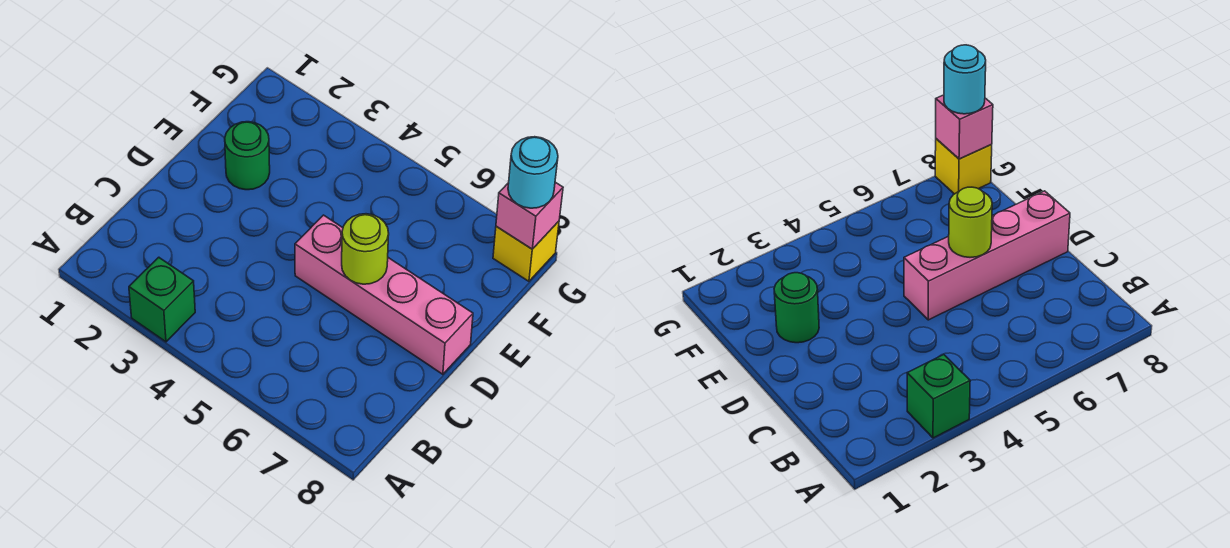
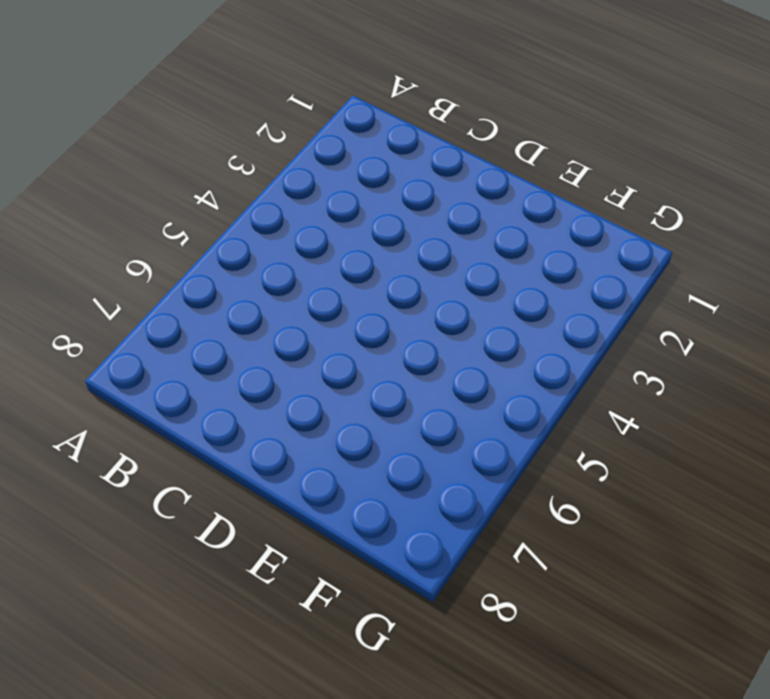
none -> green brick A3 level 1
none -> pink brick D5:D8 level 1

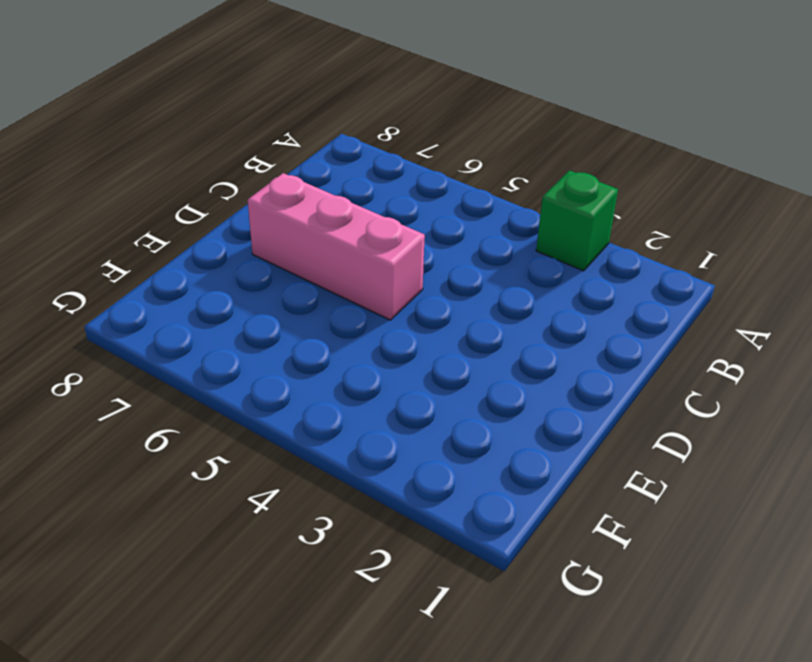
pink brick D5:D7 level 1 -> pink brick D5:D8 level 1
none -> green round brick E2 level 1
none -> yellow brick G8 level 1

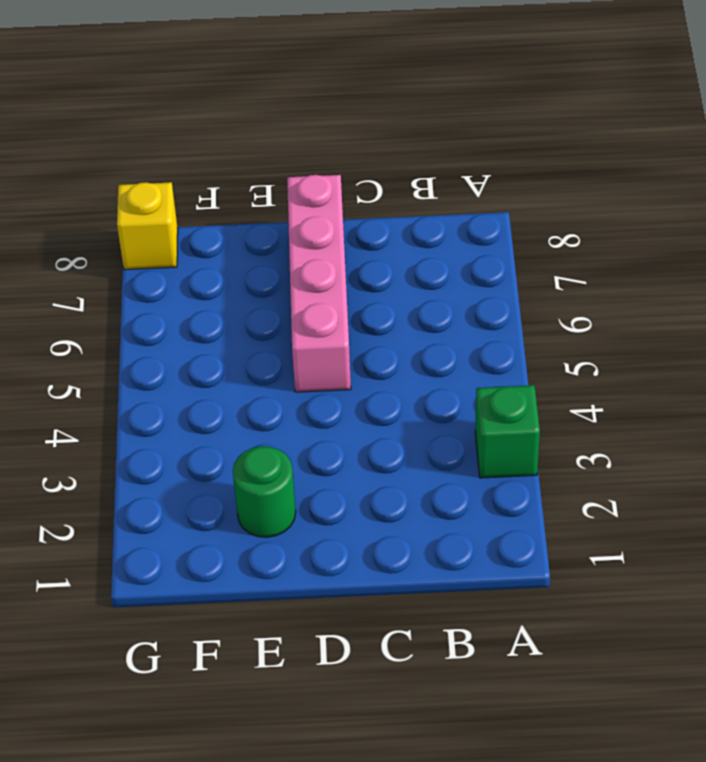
none -> lime round brick D6 level 2
none -> pink brick G8 level 2

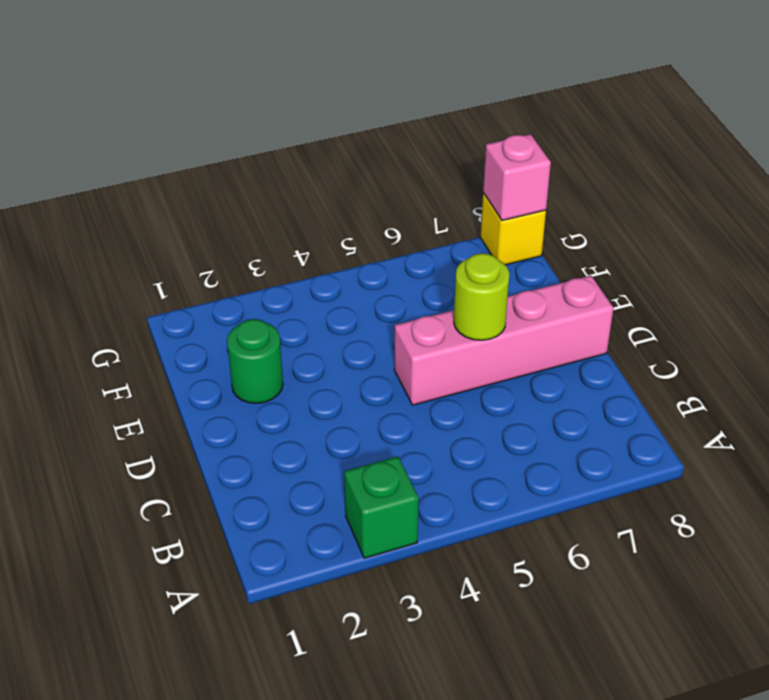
none -> cyan round brick G8 level 3

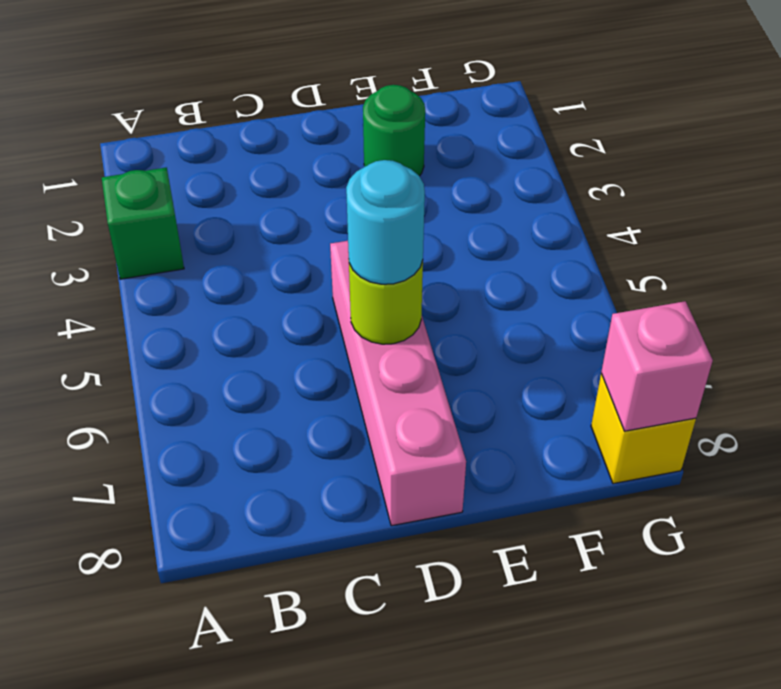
cyan round brick D6 level 3 -> cyan round brick G8 level 3

